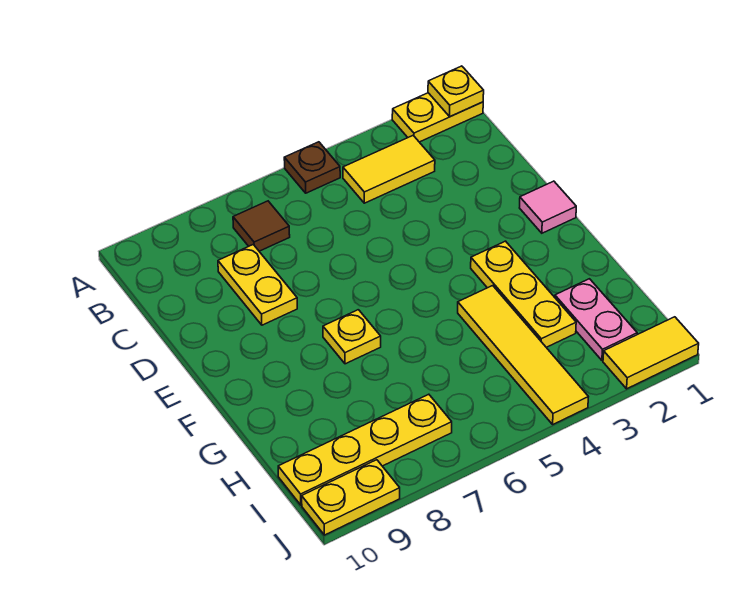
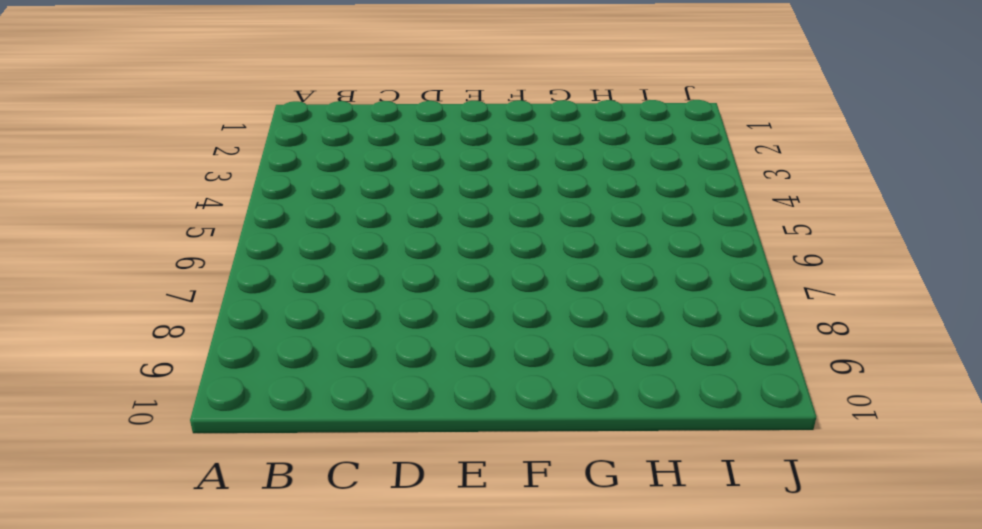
none -> yellow plate A1:A2 level 1
none -> brown plate A5 level 1
none -> yellow tile B3:B4 level 1

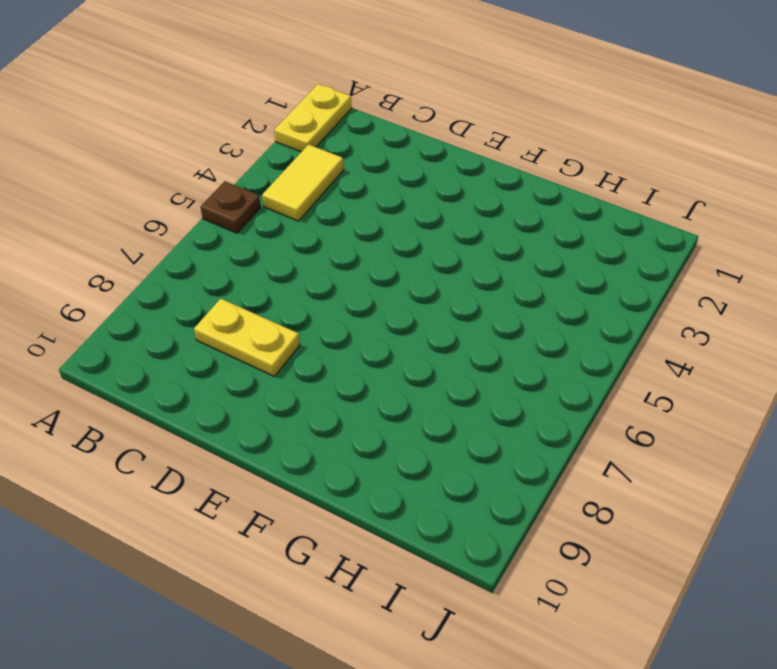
none -> brown tile B7 level 1
none -> pink tile E1 level 1
none -> yellow plate F3:H3 level 1

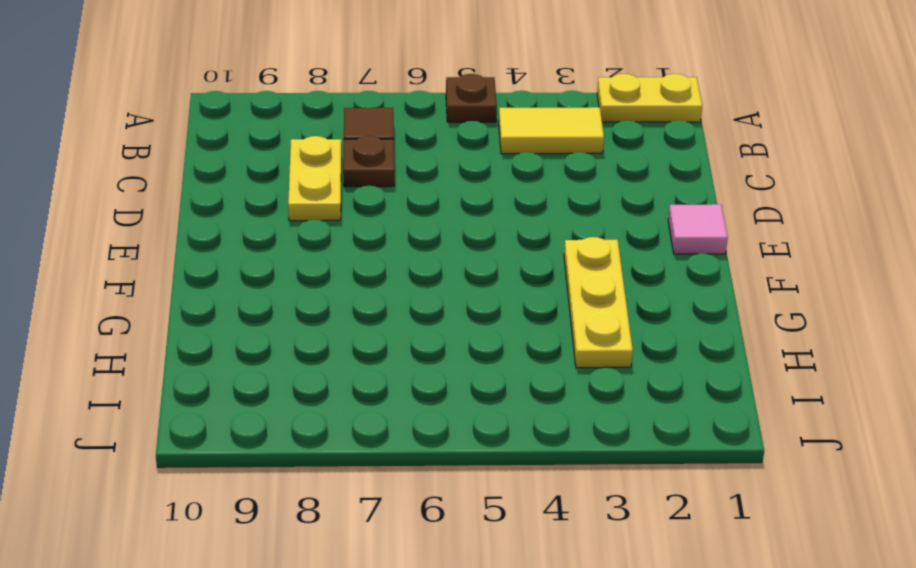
brown plate C7 level 1 -> none
none -> yellow plate F7 level 1
none -> yellow tile G4:J4 level 1
none -> pink plate H2:I2 level 1

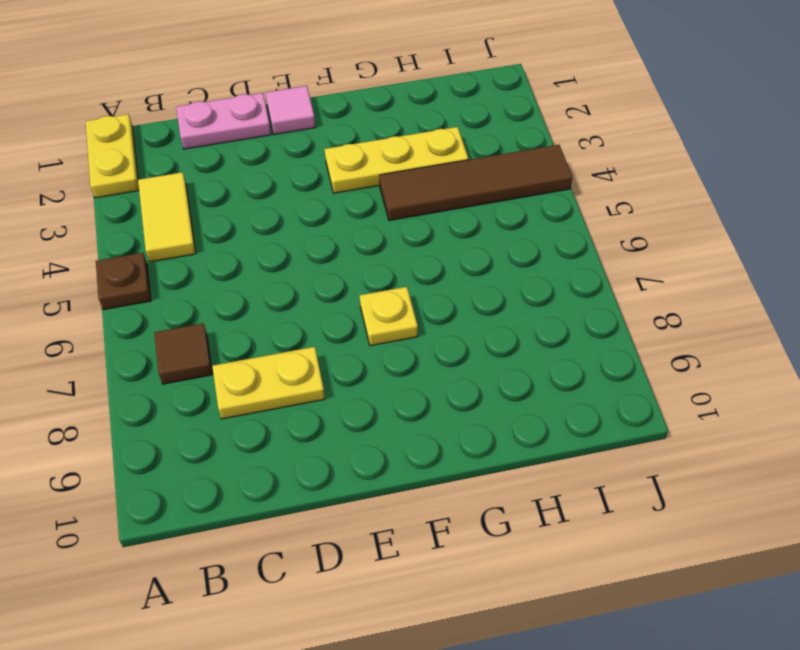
pink plate C1:D1 level 1 -> pink plate H2:I2 level 1
brown tile G4:J4 level 1 -> yellow tile G4:J4 level 1
none -> yellow plate I7:I10 level 1
none -> yellow tile J1:J2 level 1
none -> yellow plate J9:J10 level 1

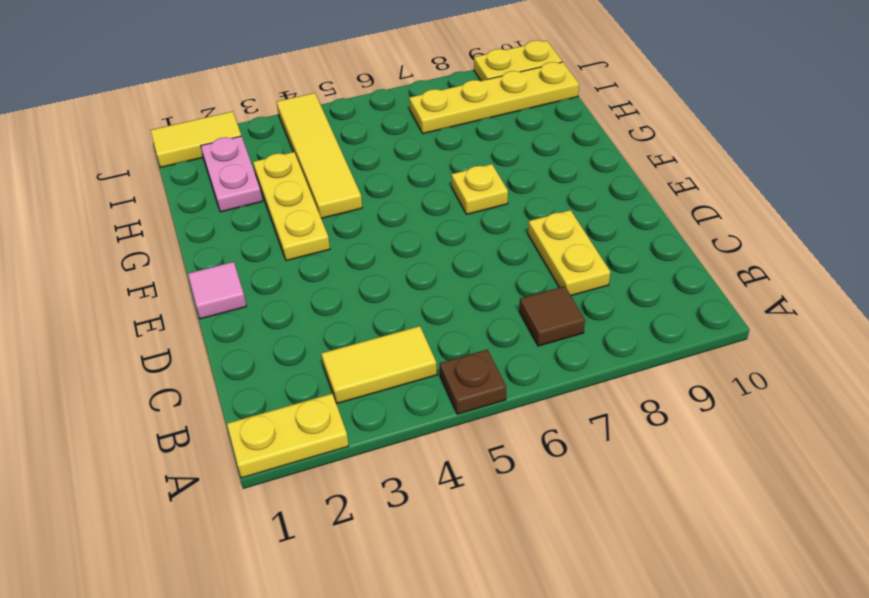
none -> yellow plate A1 level 2

